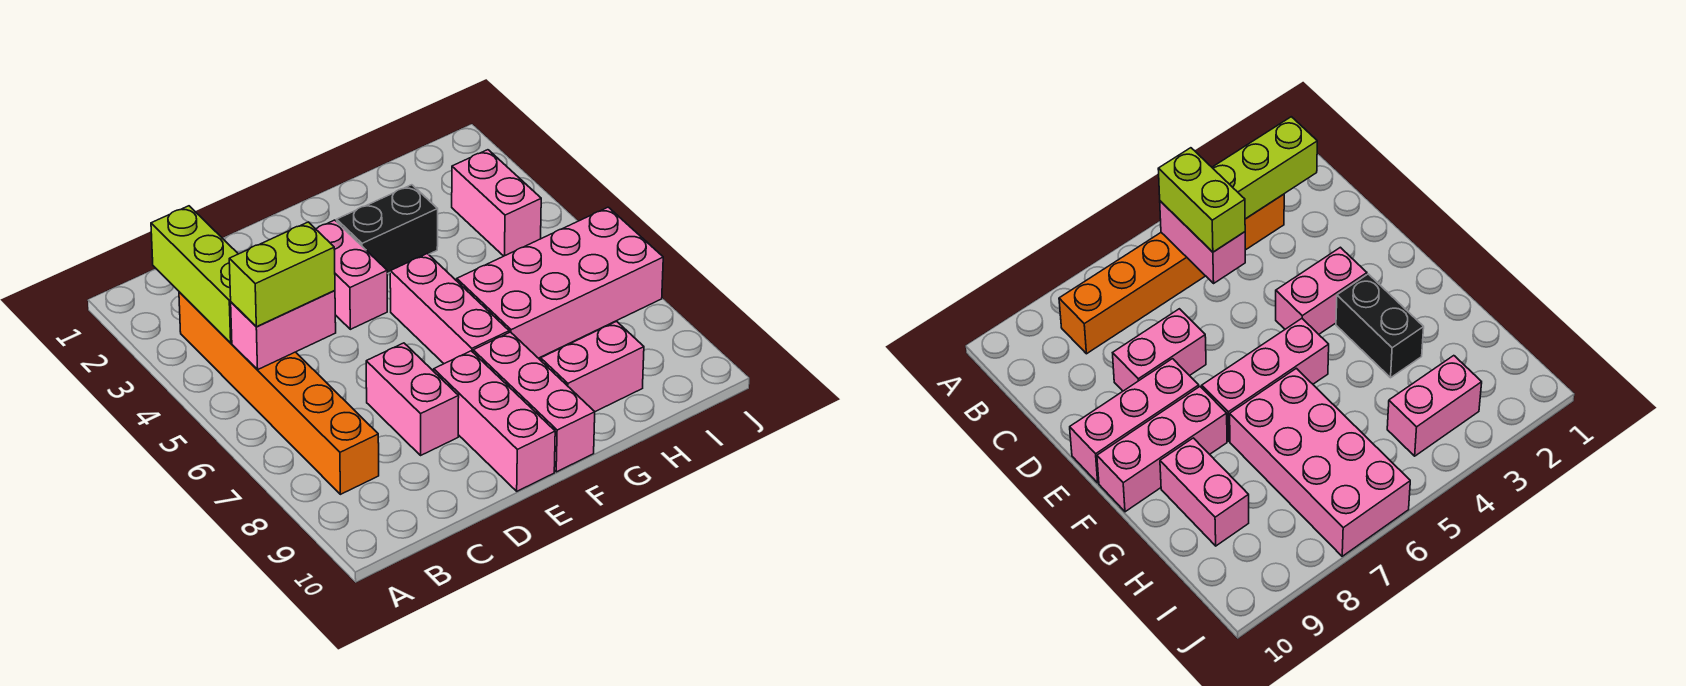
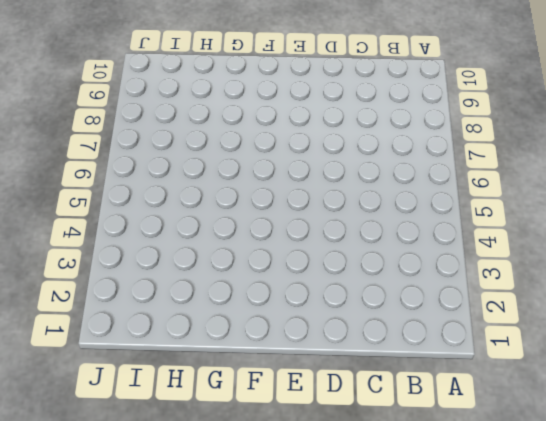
none -> orange brick B3:B8 level 1
none -> pink brick D7:D8 level 1
none -> pink brick E3:E4 level 1

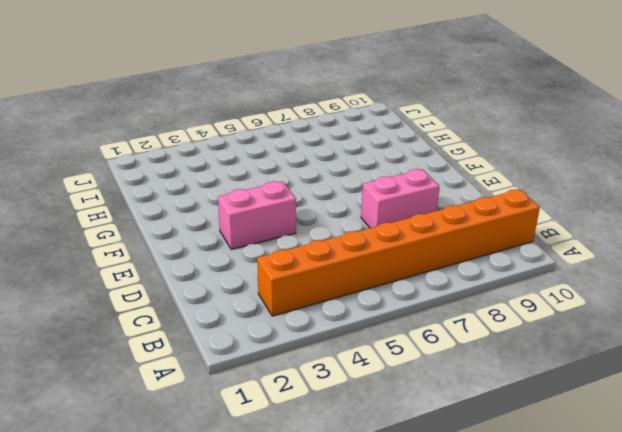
orange brick B3:B10 level 1 -> orange brick B3:B8 level 1
none -> pink brick E8:E10 level 1
none -> black brick F3:G3 level 1
none -> pink brick F5:F7 level 1

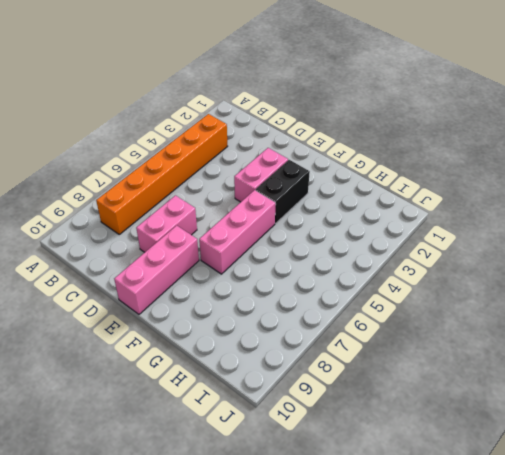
black brick F3:F4 level 1 -> black brick F3:G3 level 1
none -> pink brick F8:F10 level 1
none -> pink brick G6:J7 level 1
none -> pink brick G9:H9 level 1

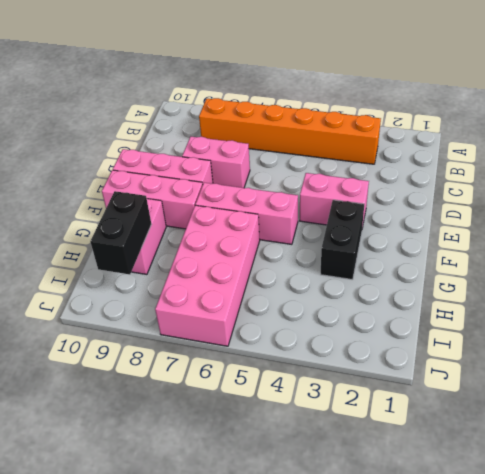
black brick H9:I9 level 2 -> none
none -> pink brick I3:I4 level 1
none -> lime brick B2:B4 level 2
none -> pink brick B5:C5 level 2

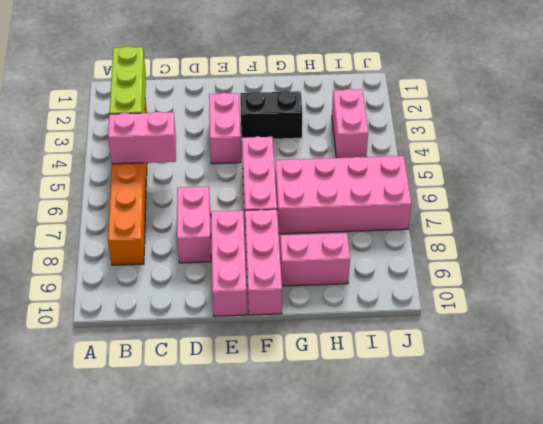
none -> lime brick B5:C5 level 3

